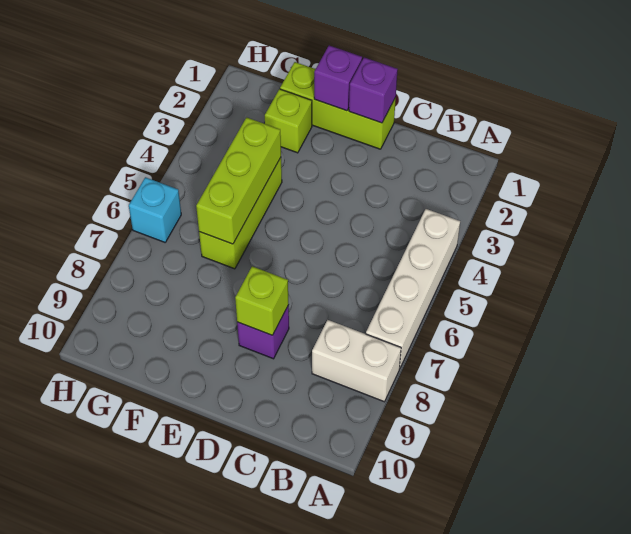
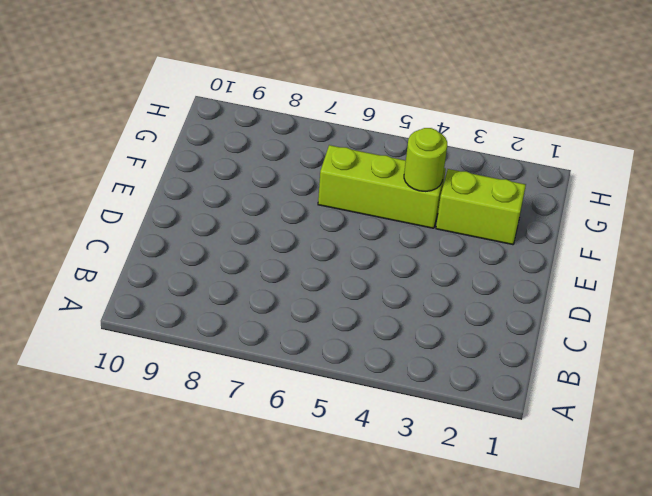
lime brick F2:F3 level 1 -> lime brick F2 level 1
lime round brick F4 level 2 -> lime brick F4:F6 level 2
none -> white brick A4:A7 level 1
none -> white brick A8:B8 level 1

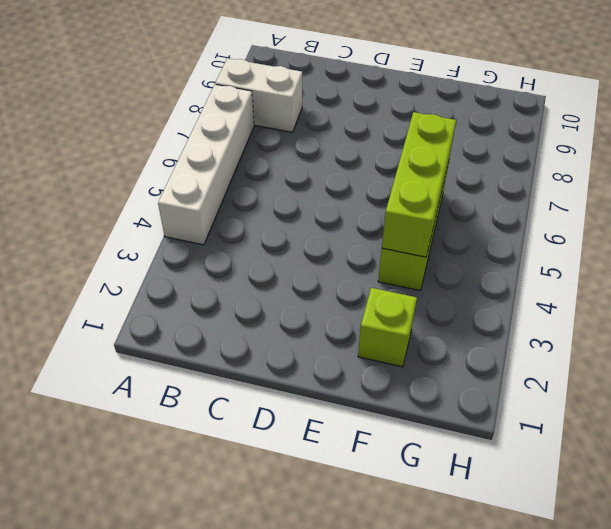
none -> lime brick D1:F1 level 1
none -> purple brick D8 level 1

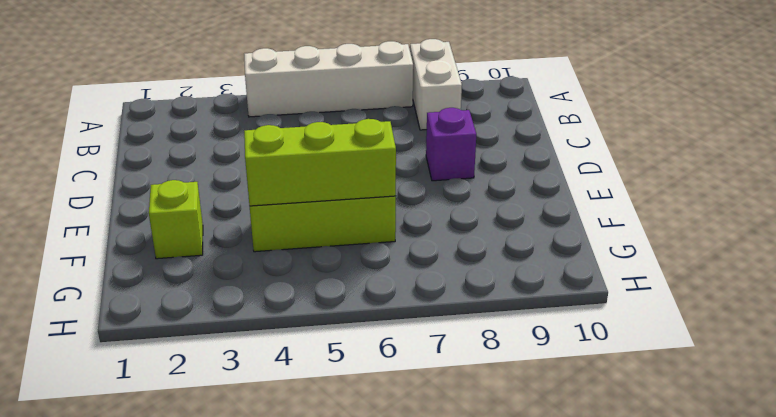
none -> lime brick D1:F1 level 1
none -> cyan brick H6 level 1

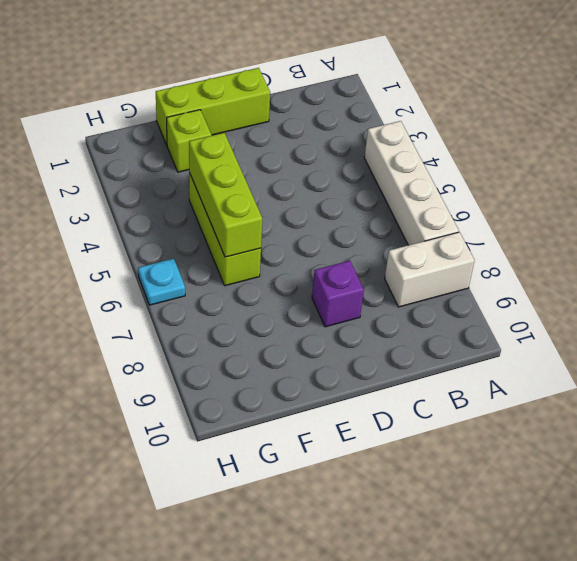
cyan plate H6 level 1 -> cyan brick H6 level 1
none -> purple brick D1 level 2
none -> lime brick D8 level 2

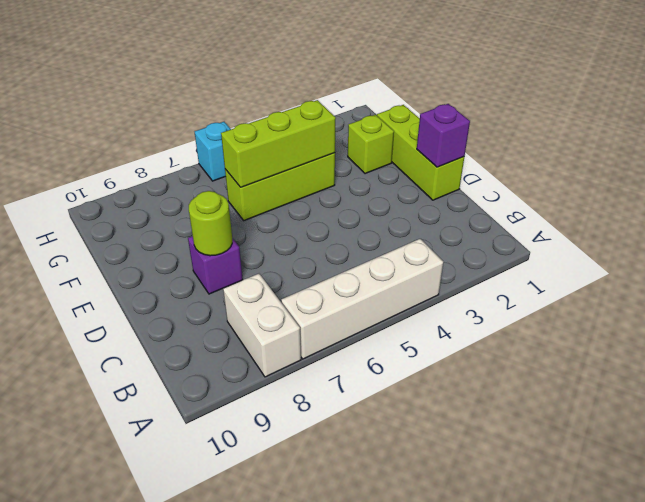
lime round brick D8 level 2 -> lime brick D8 level 2
none -> purple brick E1 level 2

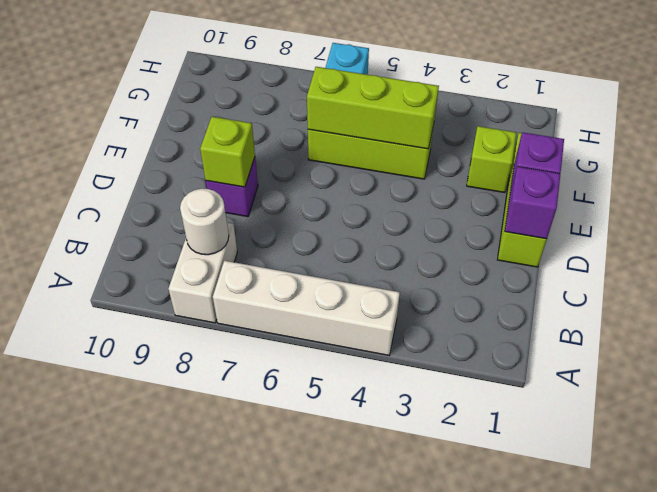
white round brick B8 level 2 -> none

